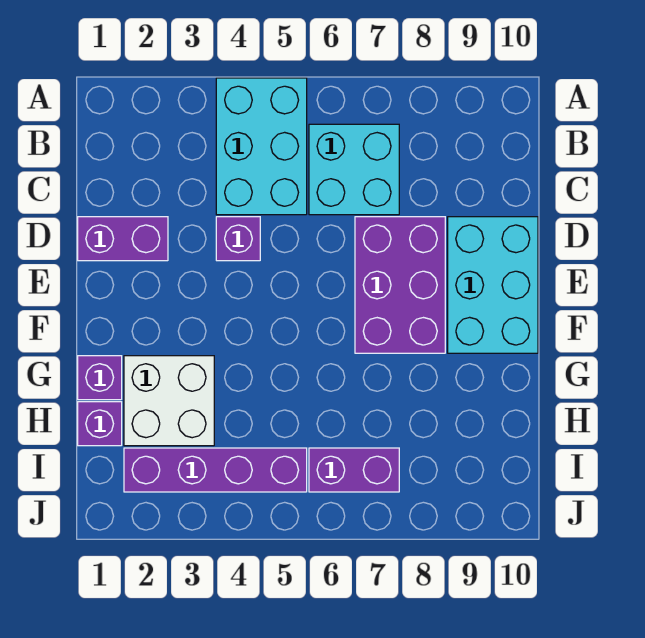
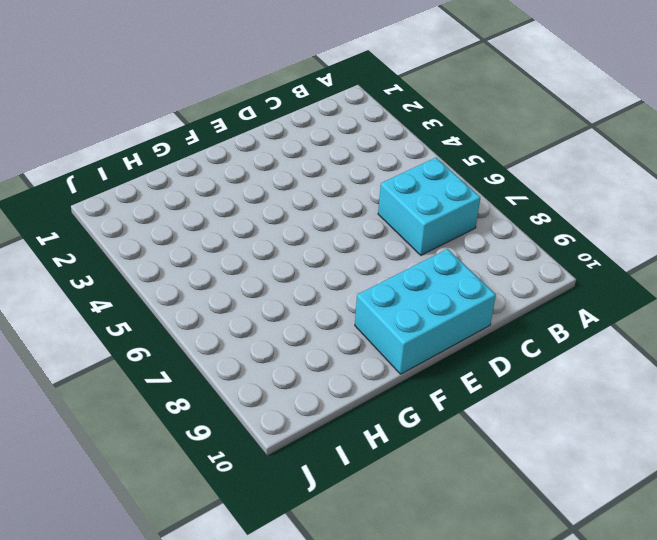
none -> cyan brick A4:C5 level 1
none -> purple brick D1:D2 level 1

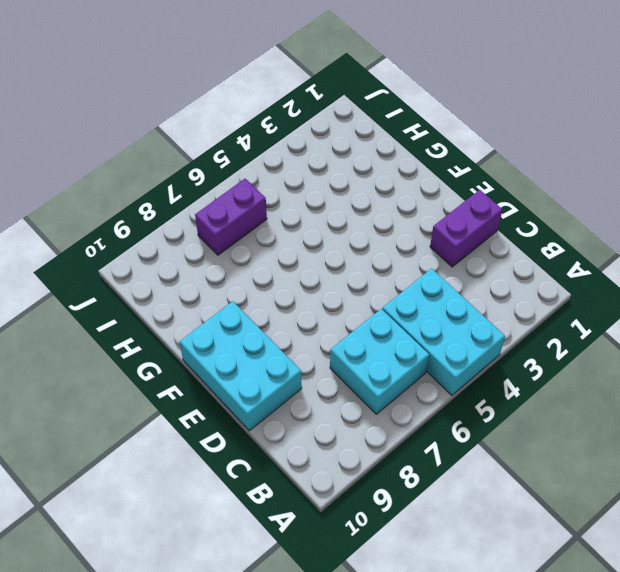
none -> purple brick D4 level 1
none -> purple brick D7:F8 level 1

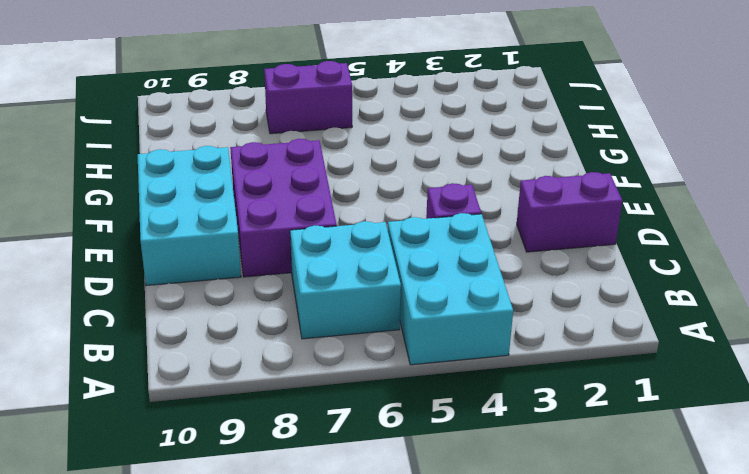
none -> purple brick G1 level 1
none -> white brick G2:H3 level 1

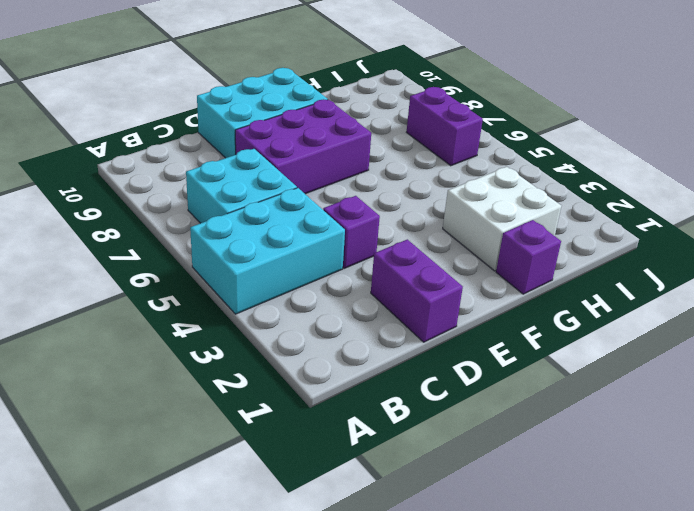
none -> purple brick H1 level 1
none -> purple brick I2:I5 level 1

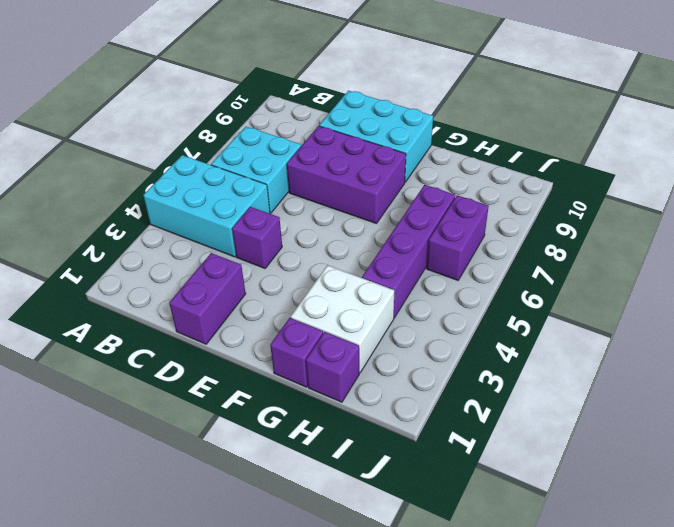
purple brick H4:H7 level 1 -> purple brick I2:I5 level 1

